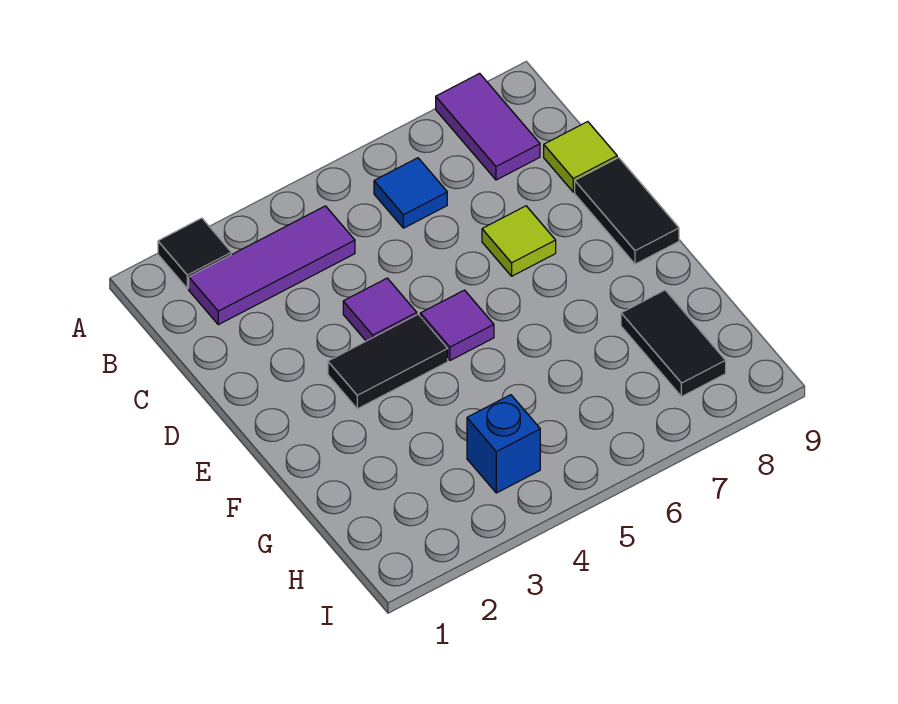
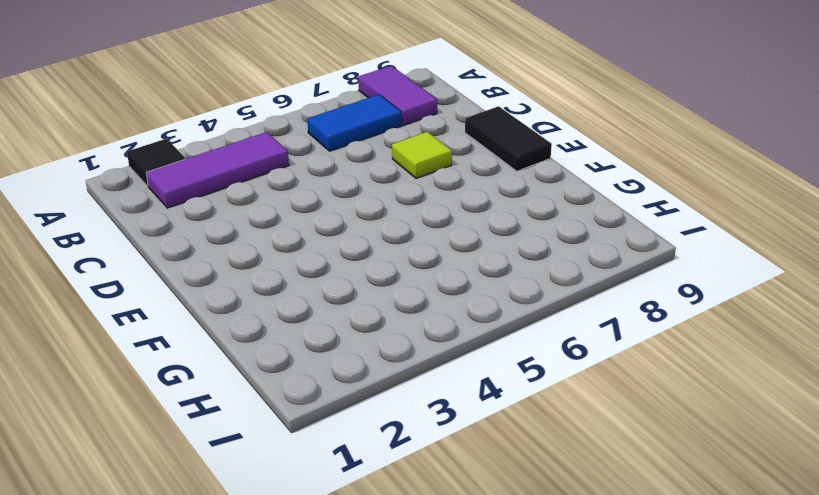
blue tile B6:B7 level 1 -> blue tile B6 level 1
none -> lime tile C9 level 1
none -> purple tile D4 level 1
none -> black tile E3:E4 level 1

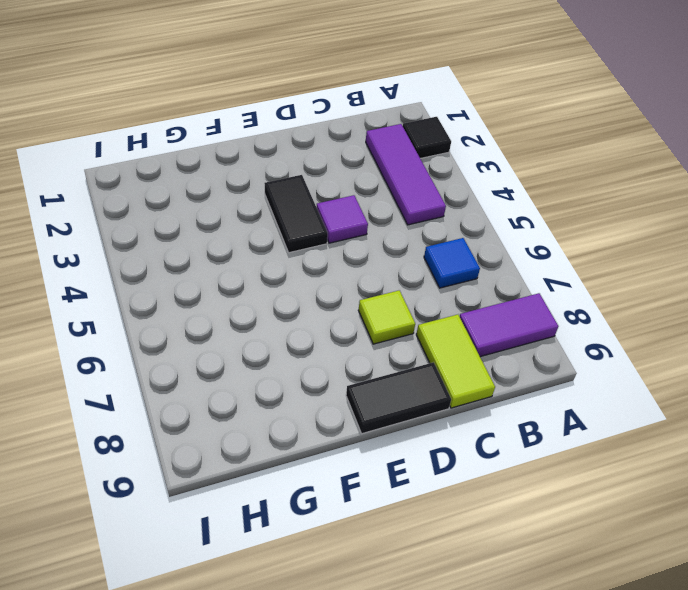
lime tile C8:C9 level 1 -> lime tile C9 level 1
none -> purple tile E5 level 1
none -> black tile G8:H8 level 1
none -> blue brick H4 level 1

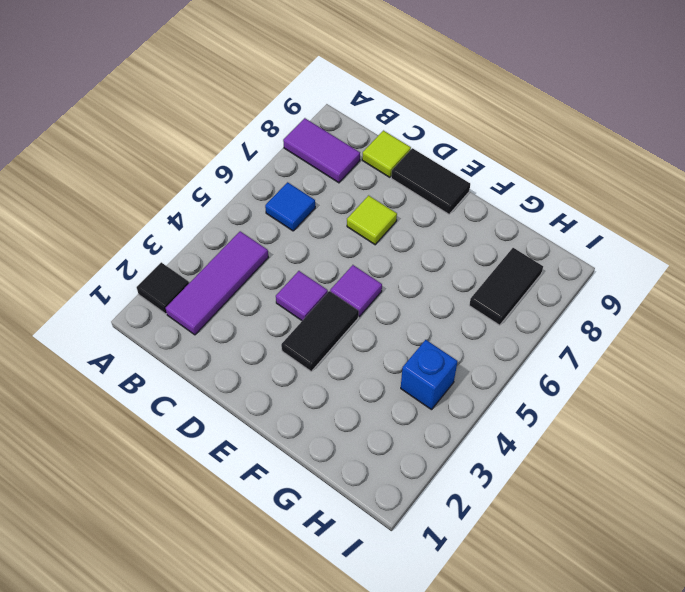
black tile H7:H8 level 1 -> black tile G8:H8 level 1

